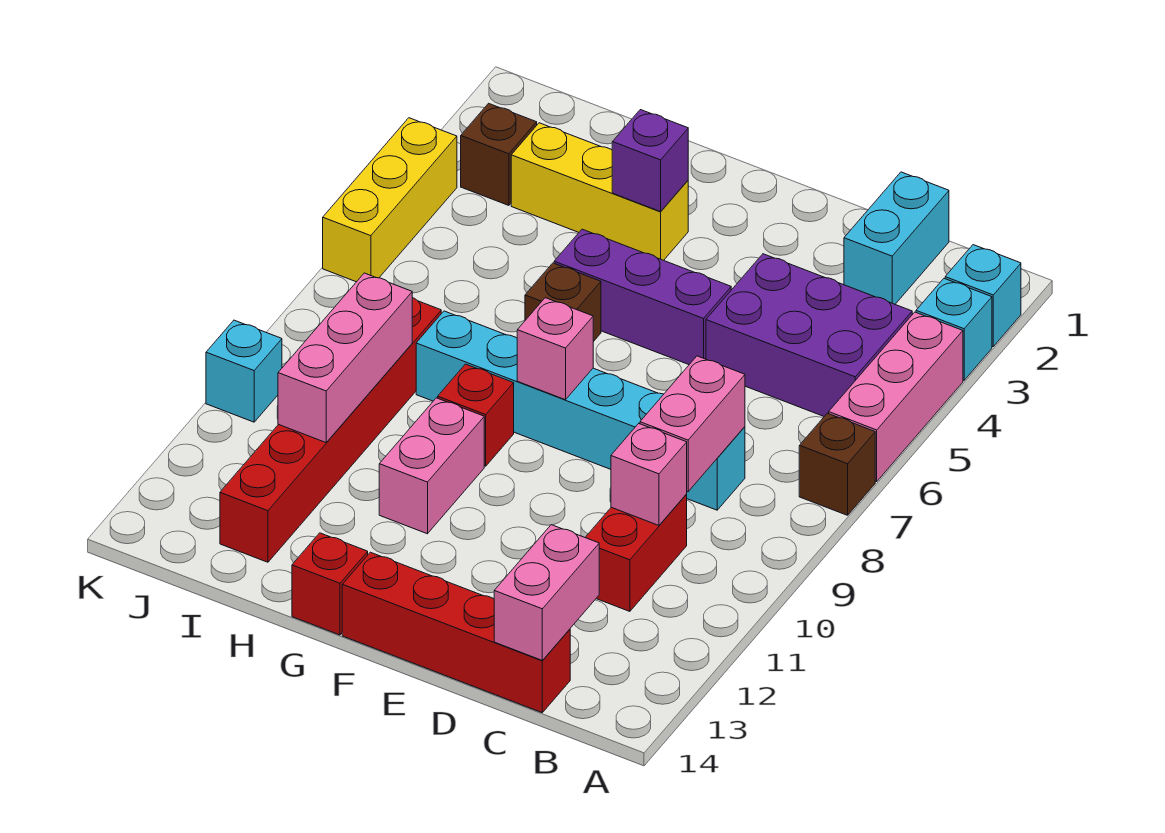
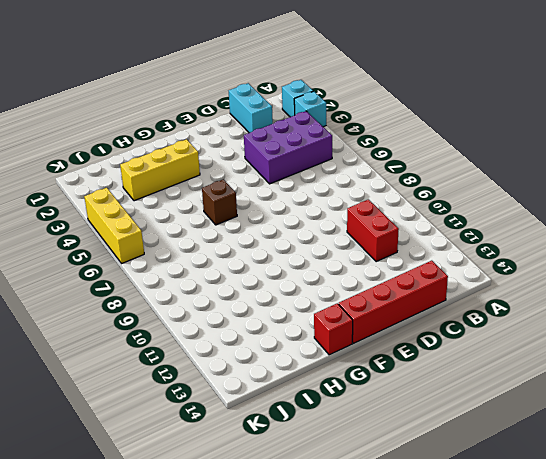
none -> pink brick A4:A6 level 1
none -> brown brick A7 level 1
none -> cyan brick C8:H8 level 1

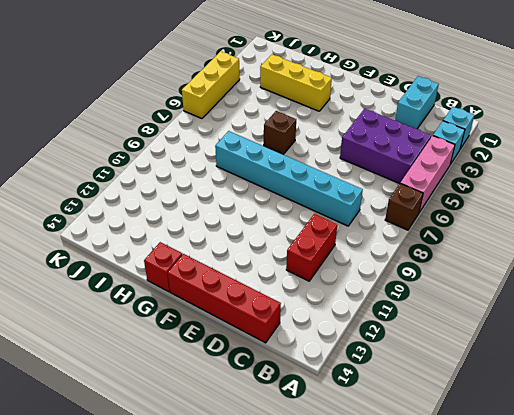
none -> purple brick E5:G5 level 1
none -> red brick G9 level 1
none -> pink brick G10:G11 level 1

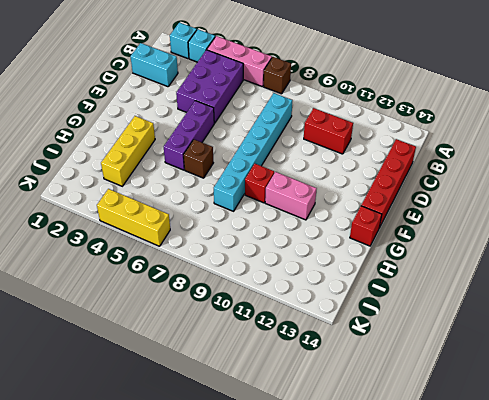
none -> red brick I8:I13 level 1
none -> brown brick J3 level 1
none -> cyan brick K10 level 1

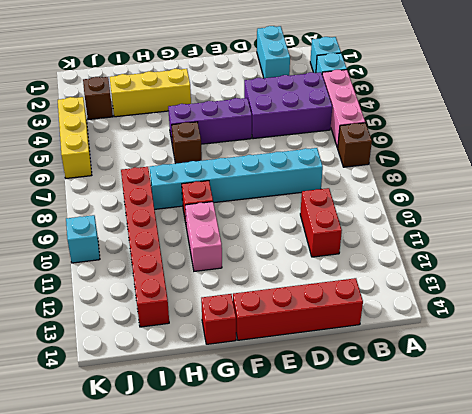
none -> pink brick C8:C9 level 2
none -> pink brick C10 level 2
none -> pink brick C13:C14 level 2

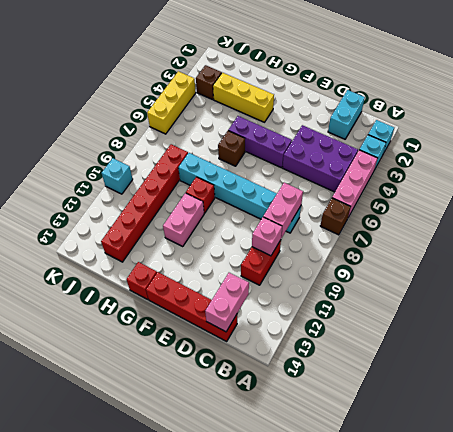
none -> pink brick F8 level 2
none -> purple brick G3 level 2
none -> pink brick I9:I11 level 2

